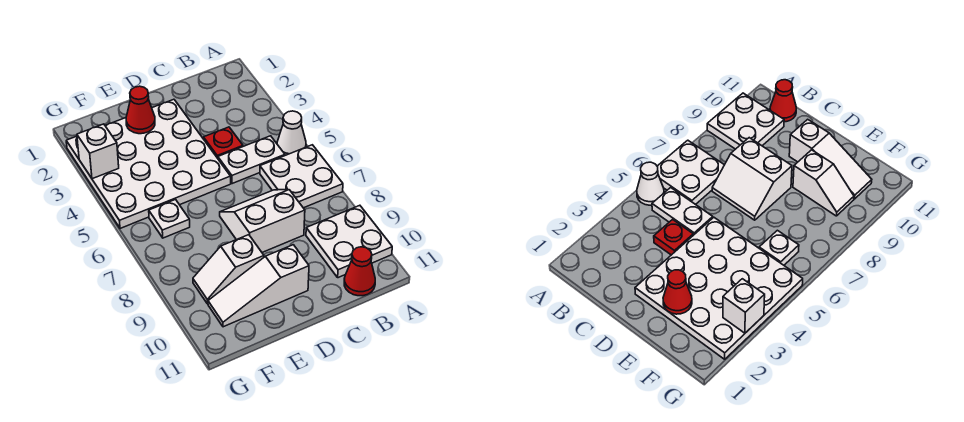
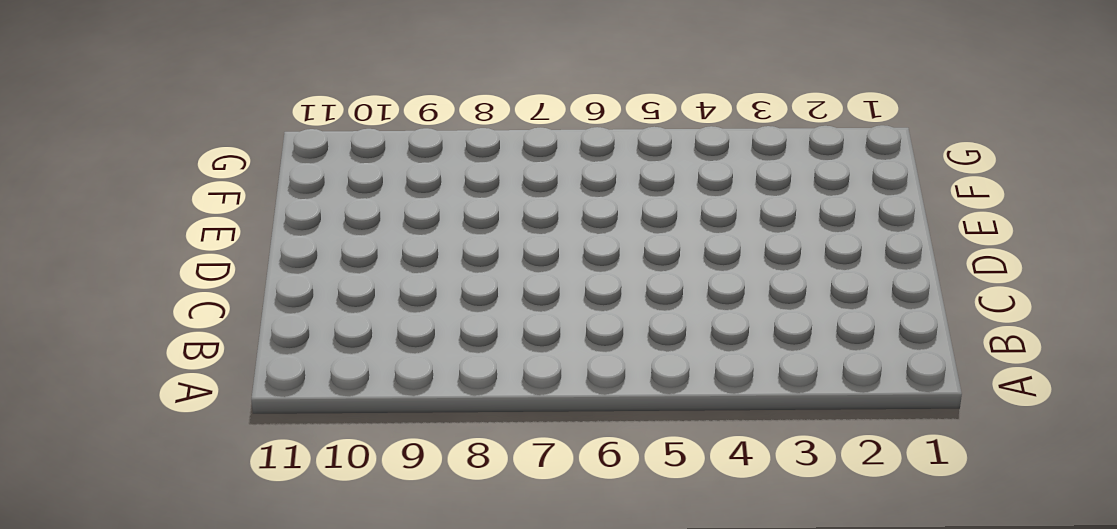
none -> white cone A5 level 1
none -> white plate A6:B7 level 1
none -> white plate A9:B10 level 1

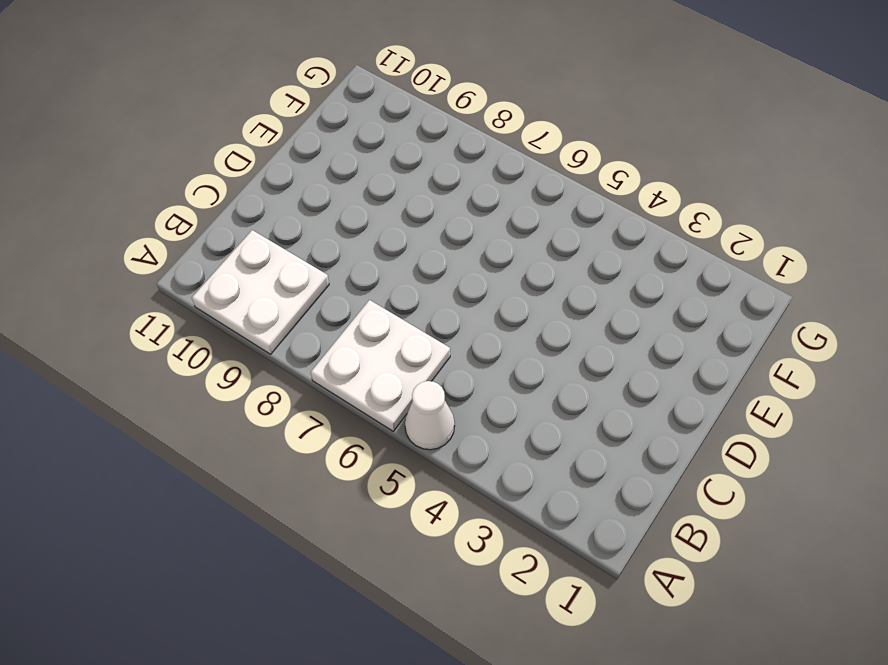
none -> white plate B5:C5 level 1
none -> red cone B11 level 1
none -> red plate C4 level 1

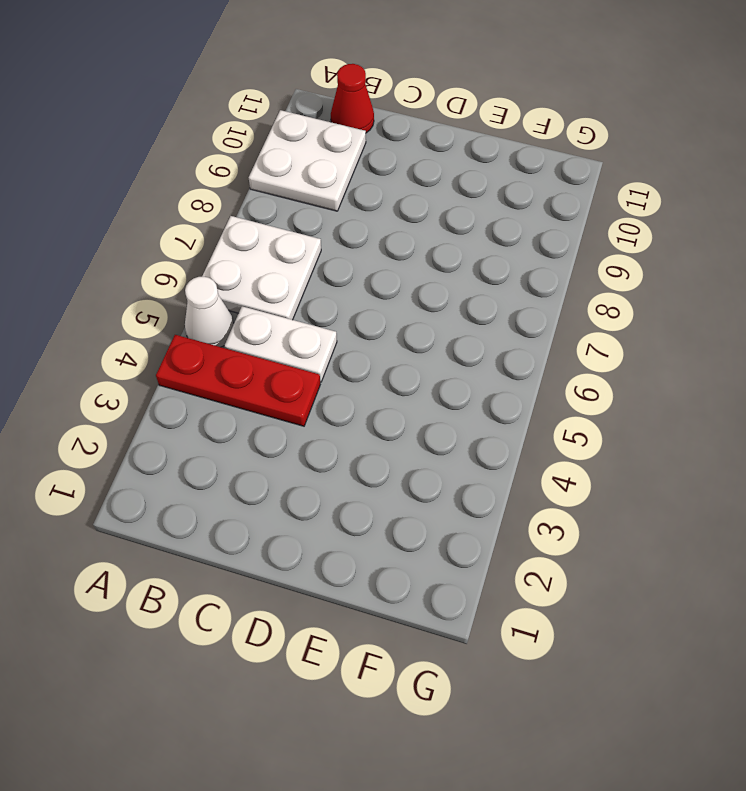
red plate A4:C4 level 1 -> red plate C4 level 1
none -> white slope C7:D8 level 1 top 8
none -> white plate D2:G5 level 1
none -> white slope D10:F10 level 1 top D

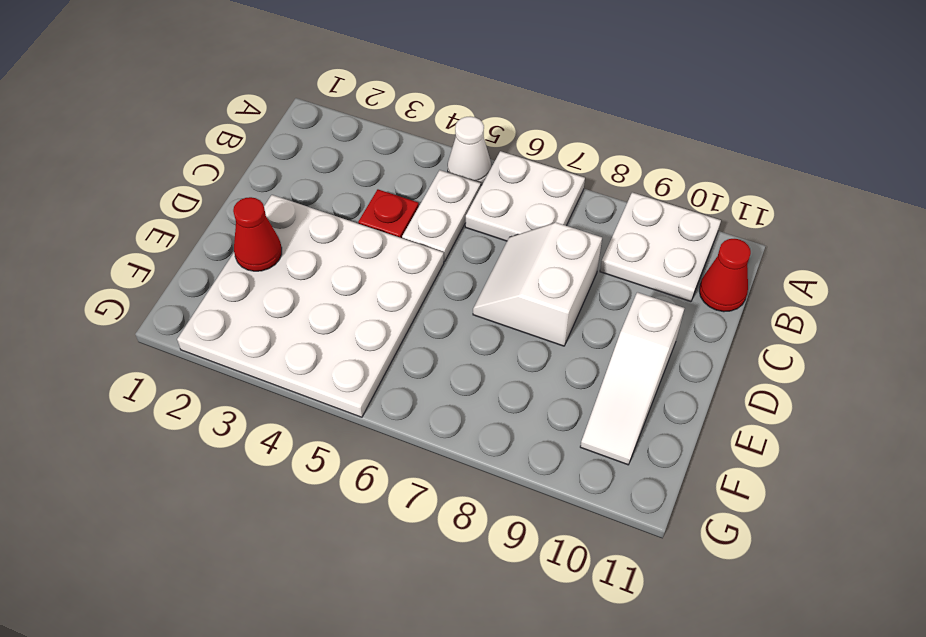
none -> white slope E9:F9 level 1 top E
none -> white plate F6 level 1
none -> white brick G3 level 2

